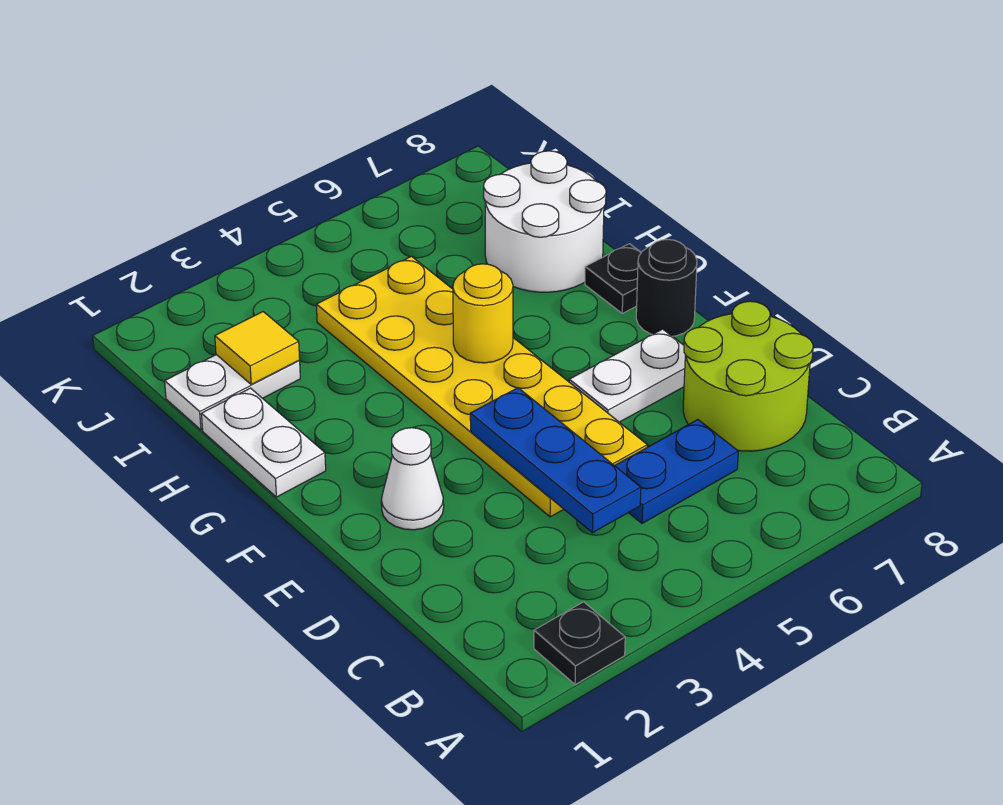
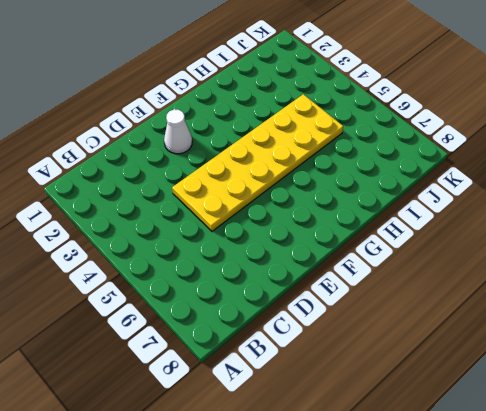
none -> black plate A2 level 1
none -> blue plate C5:C6 level 1
none -> lime round brick C7:D8 level 1

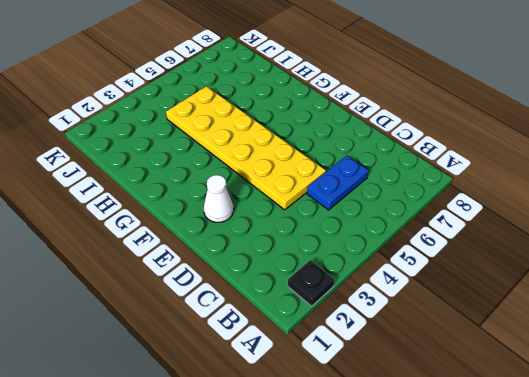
none -> lime round brick C7:D8 level 1
none -> white plate E6:E7 level 1
none -> black round brick F8 level 1

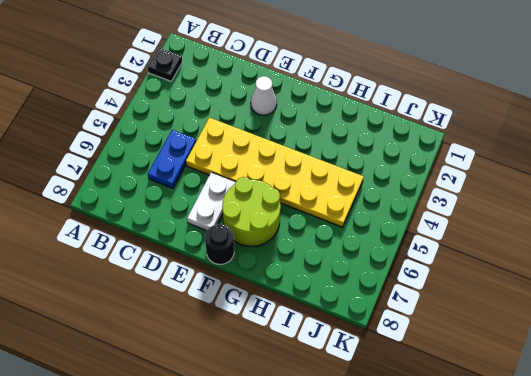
lime round brick F6:G7 level 1 -> lime round brick C7:D8 level 1
none -> white plate G1:H1 level 1
none -> black plate G8 level 1
none -> white round brick H7:I8 level 1

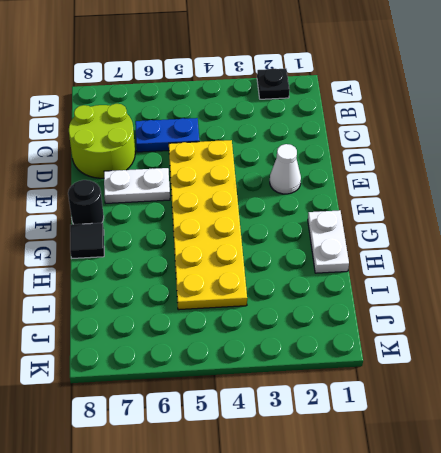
black tile G8 level 1 -> black plate G8 level 1
none -> white round brick H7:I8 level 1
none -> white plate I1:I2 level 1
none -> blue plate C4:E4 level 2

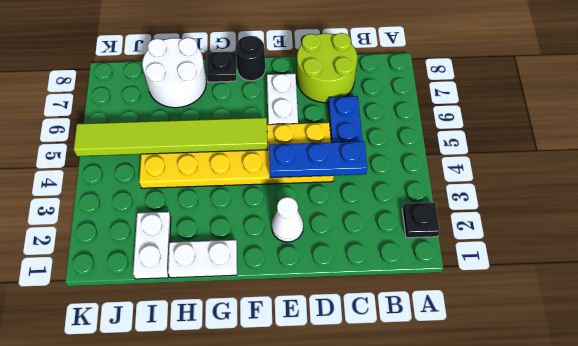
lime tile F5:K5 level 2 -> yellow round brick G5 level 2
none -> yellow tile I2 level 2

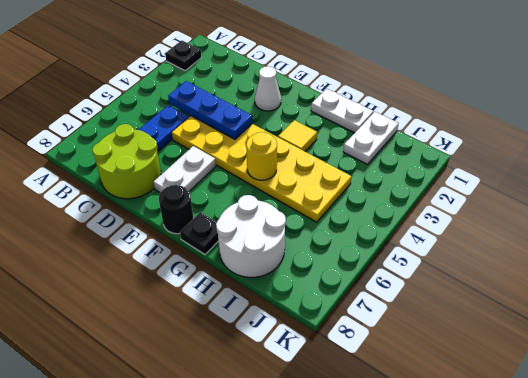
yellow tile G3 level 1 -> yellow tile I2 level 2

